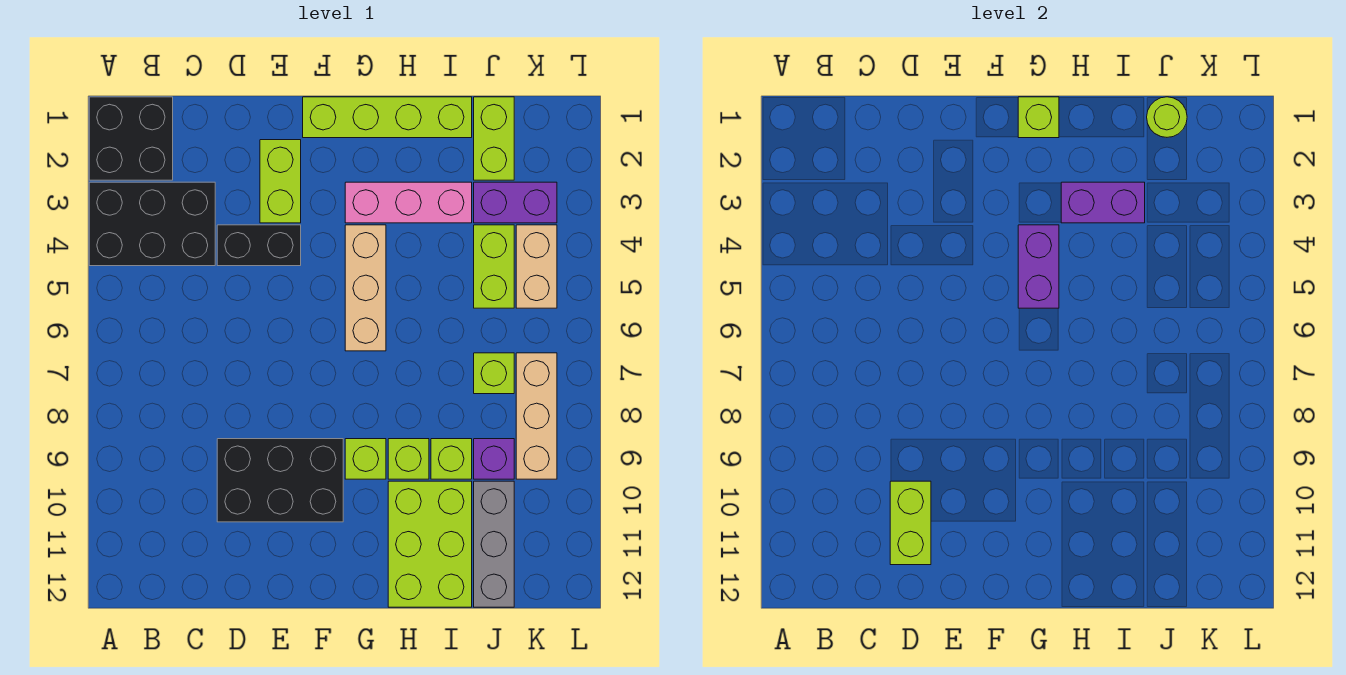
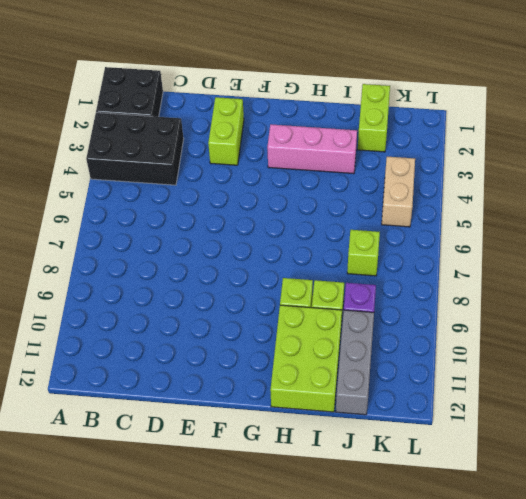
none -> black brick D4:E4 level 1
none -> black brick D9:F10 level 1
none -> lime brick F1:I1 level 1

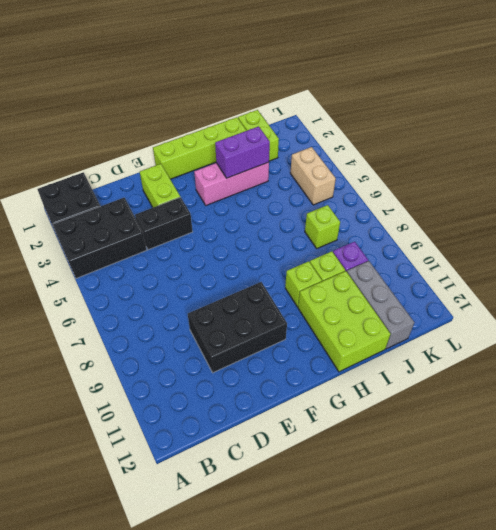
none -> tan brick G4:G6 level 1
none -> lime brick G9 level 1
none -> purple brick J3:K3 level 1

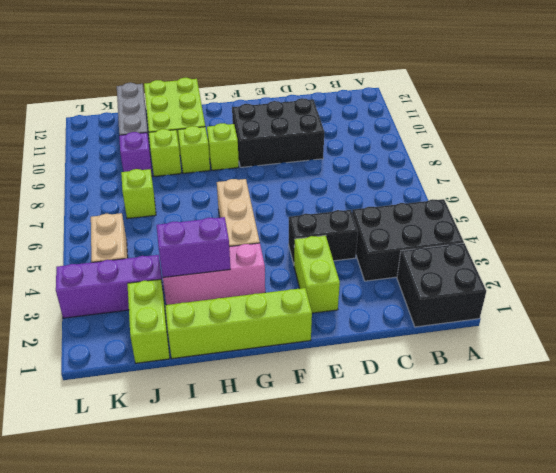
purple brick J3:L3 level 1 -> purple brick J3:K3 level 1
none -> lime brick J4:J5 level 1
none -> tan brick K7:K9 level 1
none -> lime brick D10:D11 level 2

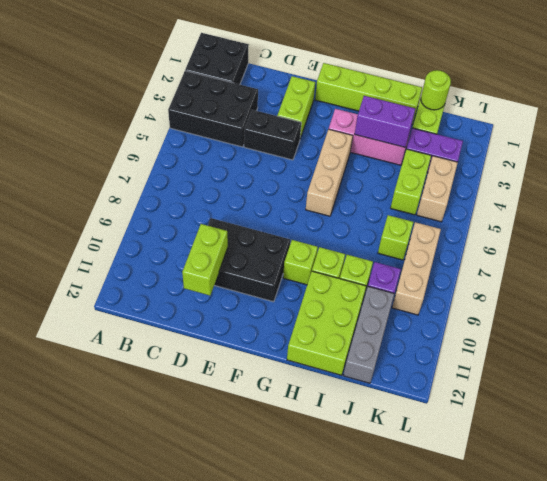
none -> lime brick G1 level 2
none -> purple brick G4:G5 level 2

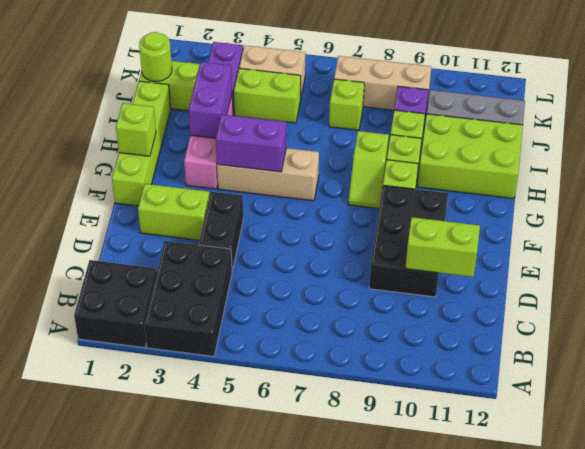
lime slope G8:H8 level 1 top H -> none

